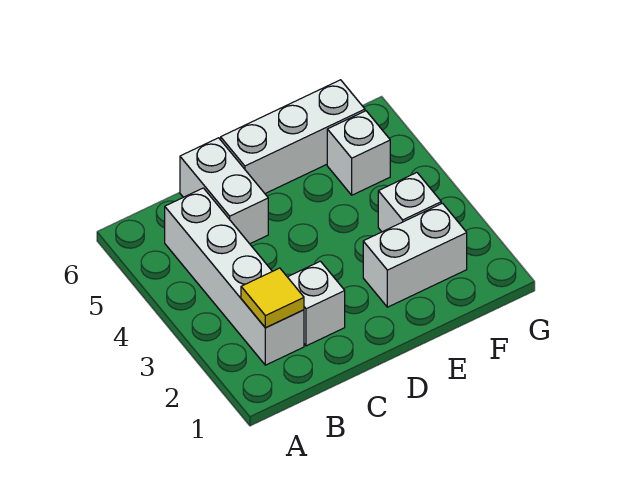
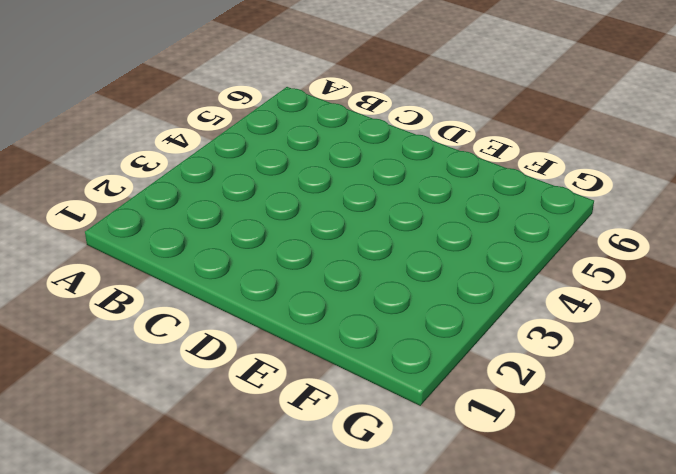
none -> white brick B2:B5 level 1
none -> white brick C2 level 1

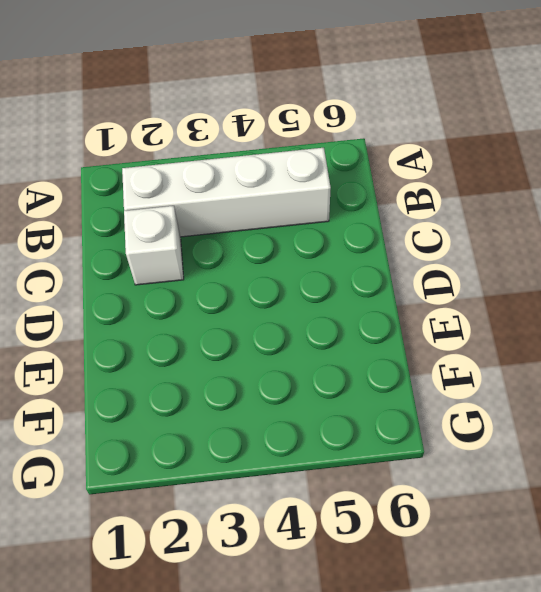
none -> white brick C5:C6 level 1
none -> white brick D6:F6 level 1

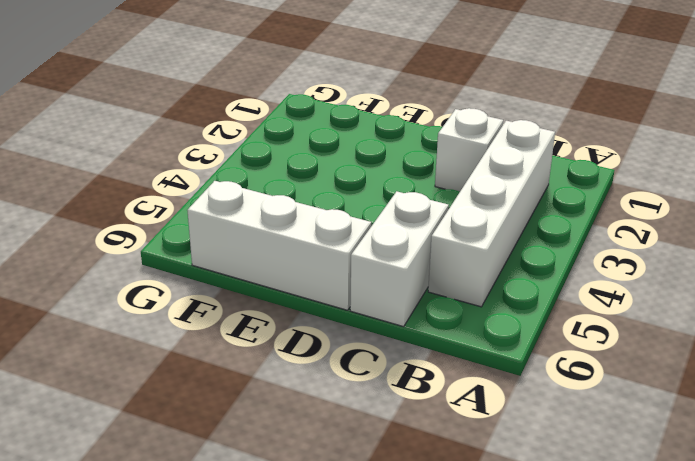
none -> white brick E2:F2 level 1
none -> white brick F3 level 1

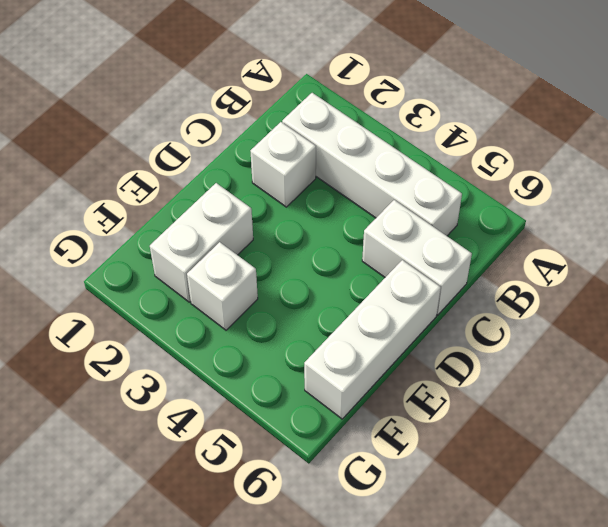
none -> white brick F5 level 1
none -> yellow tile B2 level 2

